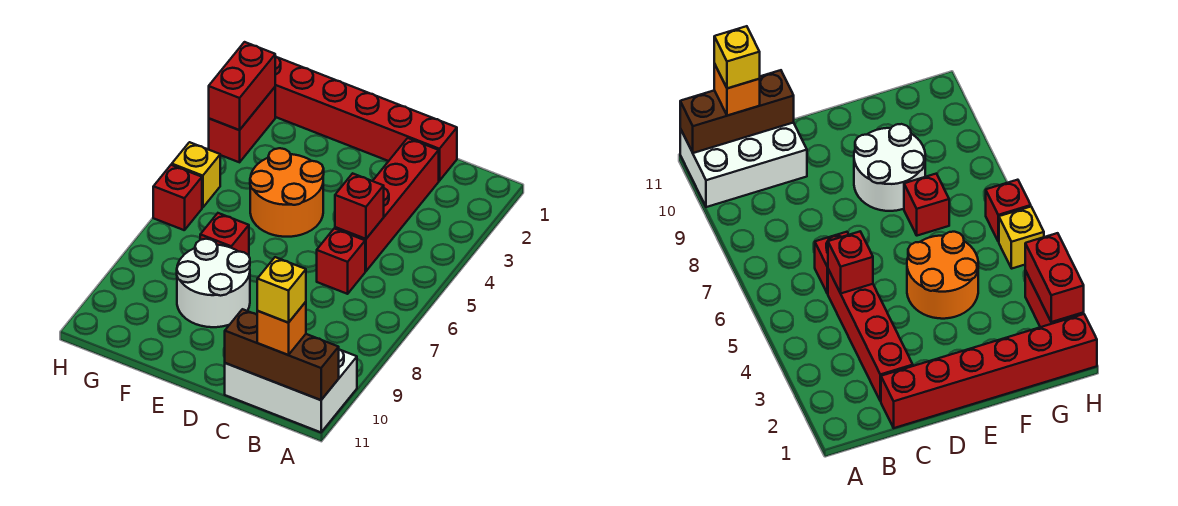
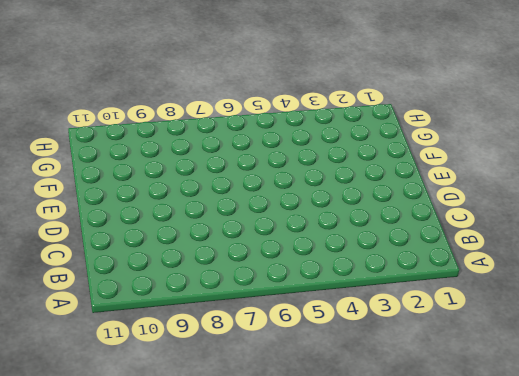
none -> white brick A10:C11 level 1
none -> red brick C1:H1 level 1
none -> red brick C2:C5 level 1

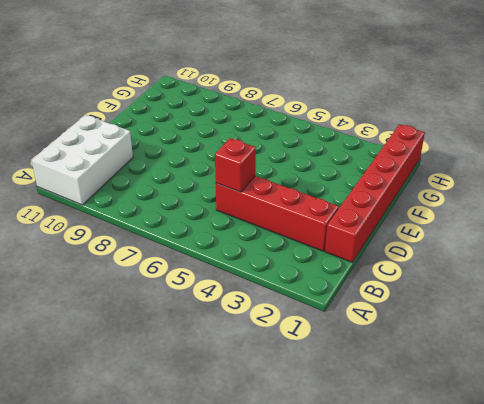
none -> red brick C6 level 1
none -> orange round brick E4:F5 level 1
none -> white round brick E8:F9 level 1

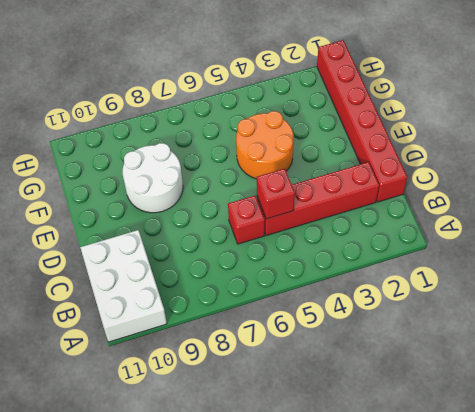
none -> red brick F7 level 1
none -> red brick H2:H3 level 1
none -> yellow brick H5 level 1

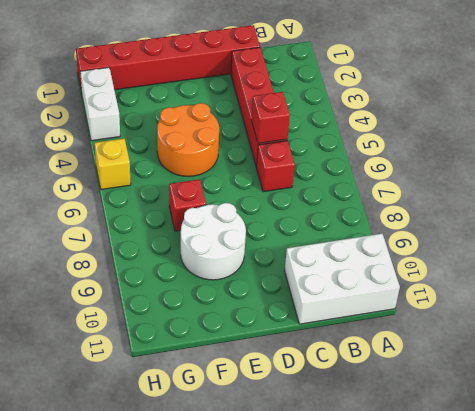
white brick H2:H3 level 1 -> red brick H2:H3 level 1
none -> red brick H6 level 1
none -> brown brick A11:C11 level 2
none -> red brick H2:H3 level 2

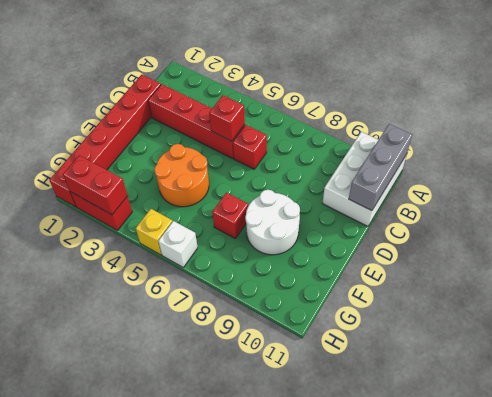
grey brick A11:C11 level 2 -> brown brick A11:C11 level 2
white brick H6 level 1 -> red brick H6 level 1
none -> orange brick B11 level 3
none -> yellow brick B11 level 4

